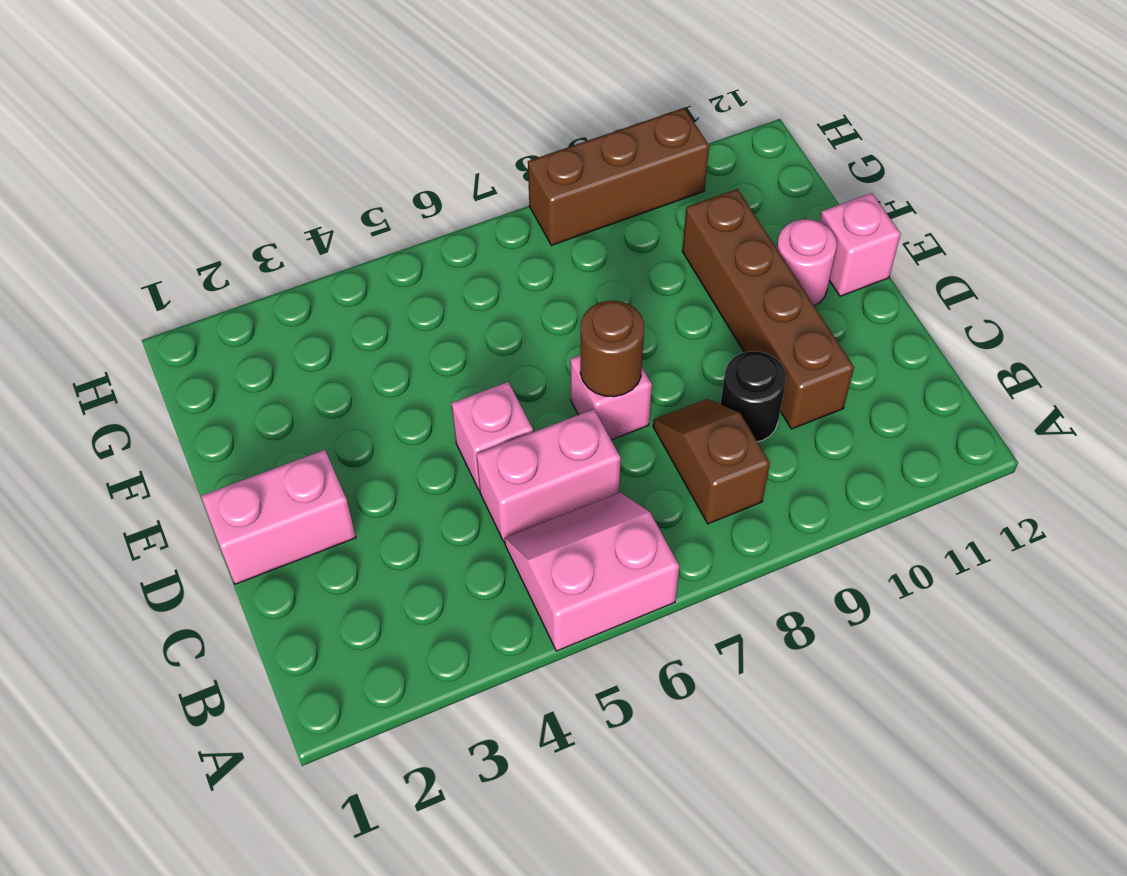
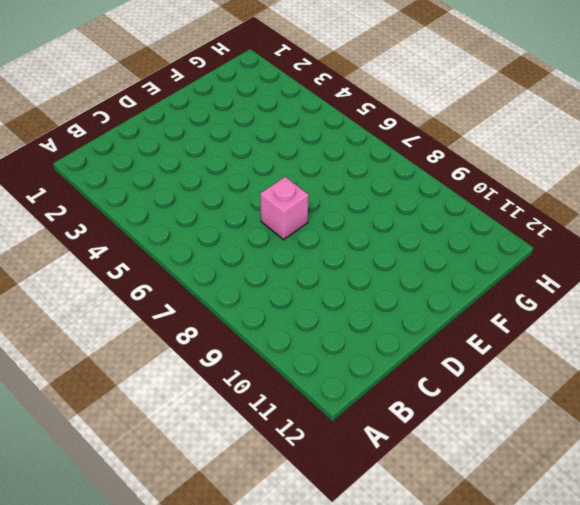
none -> pink slope A5:B6 level 1 top A
none -> brown slope B8:C8 level 1 top B
none -> pink brick C5:C6 level 1

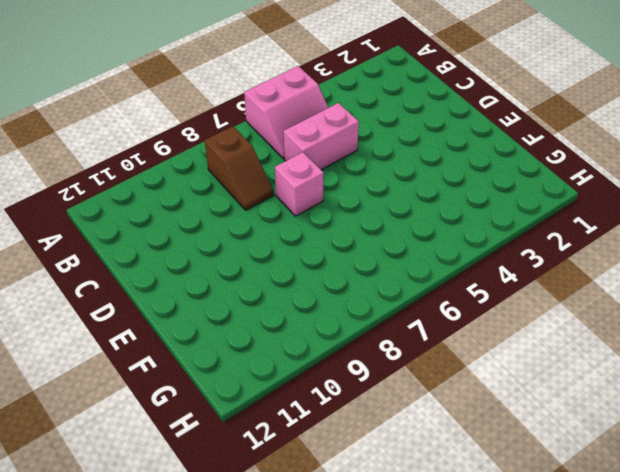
none -> black round brick C9 level 1
none -> brown brick C10:F10 level 1
none -> pink brick D1:D2 level 1

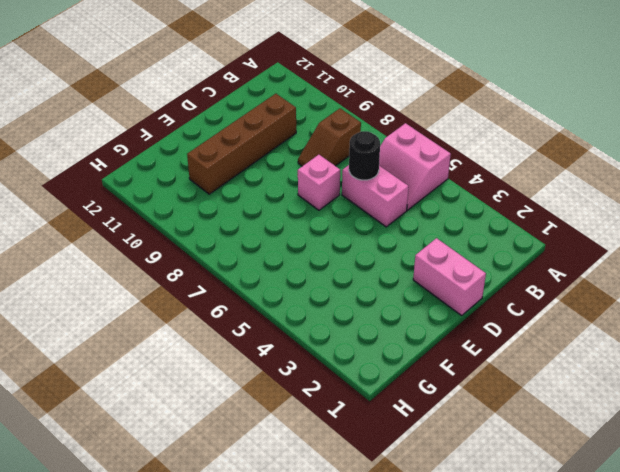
black round brick C6 level 2 -> black round brick C9 level 1
none -> pink brick D5 level 1
none -> pink round brick E11 level 1
none -> pink brick E12 level 1

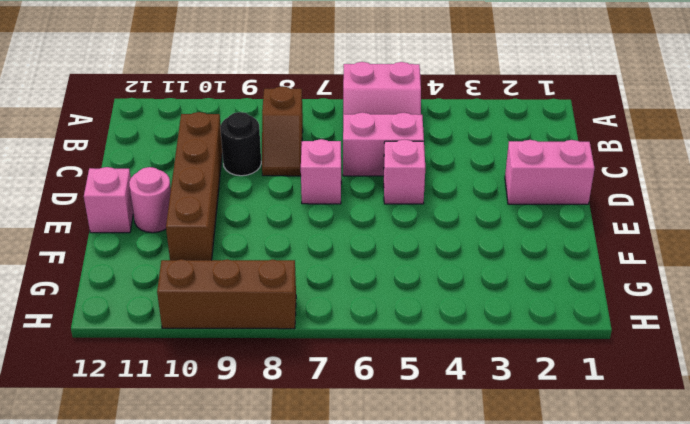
none -> brown round brick D7 level 2

